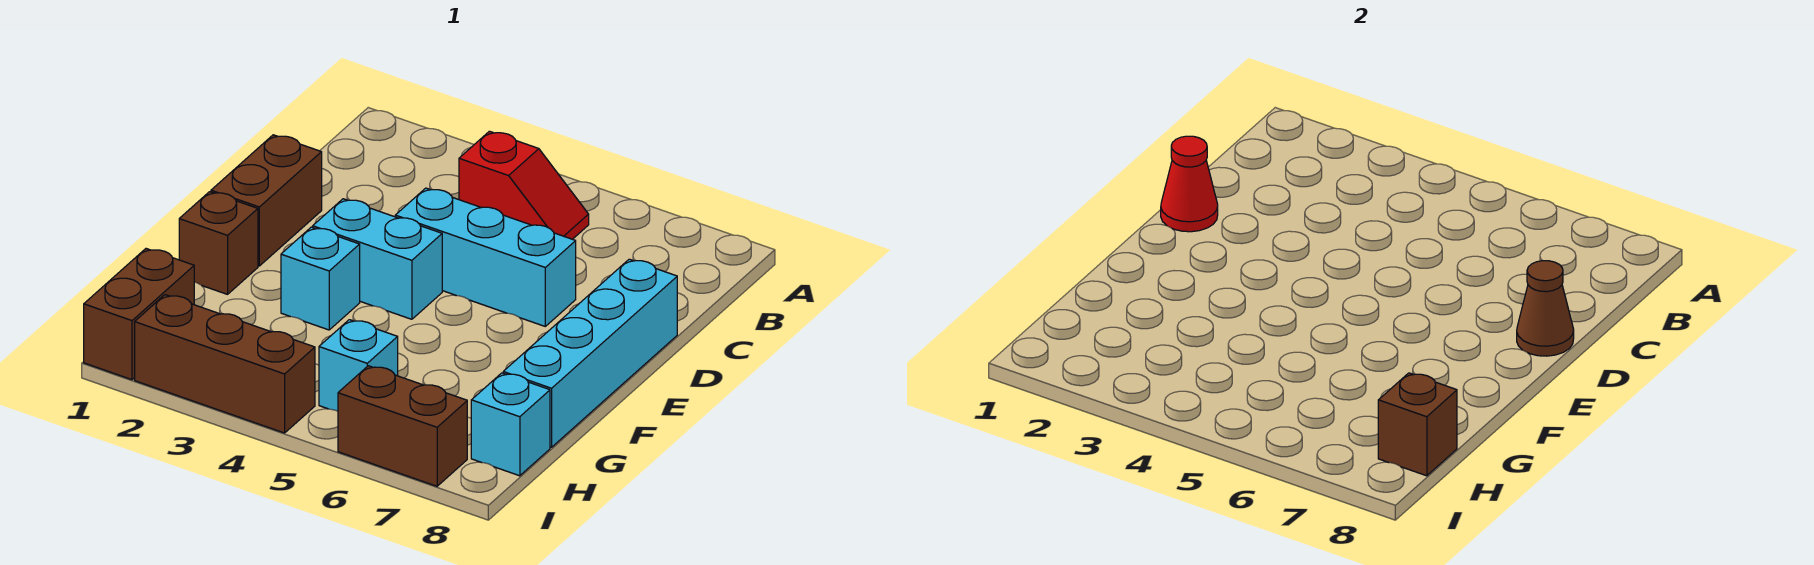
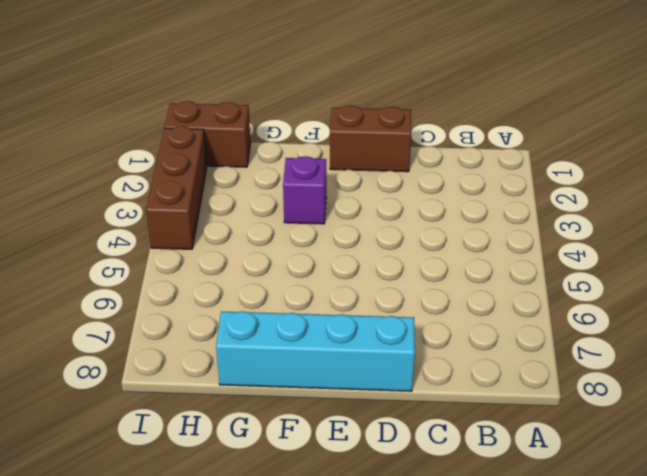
purple brick F3 level 1 -> cyan brick F3 level 1
none -> red slope B4:B5 level 1 top 4
none -> cyan brick D4:D6 level 1
none -> cyan brick E3:E4 level 1

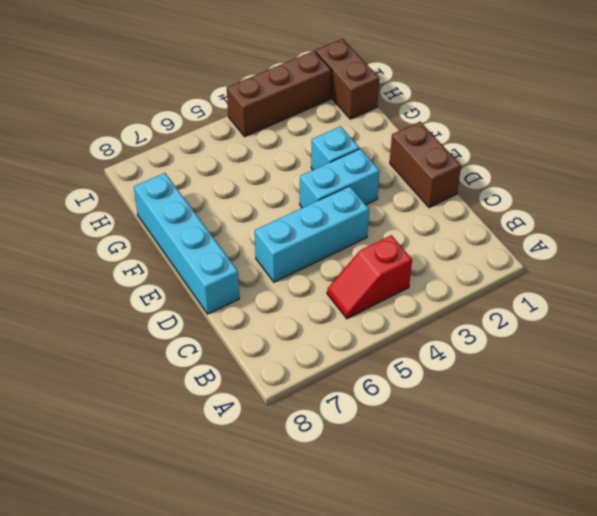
none -> brown brick F1 level 1
none -> cyan brick H5 level 1
none -> cyan brick H8 level 1

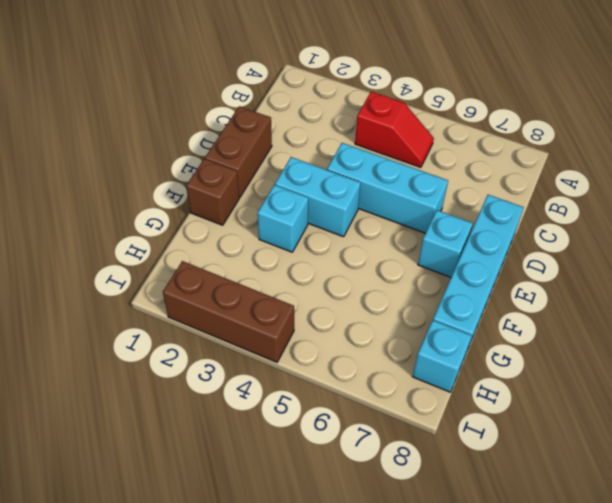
cyan brick E7 level 1 -> cyan brick H5 level 1
none -> brown brick H1:I1 level 1
none -> brown brick I6:I7 level 1
none -> red cone D1 level 2

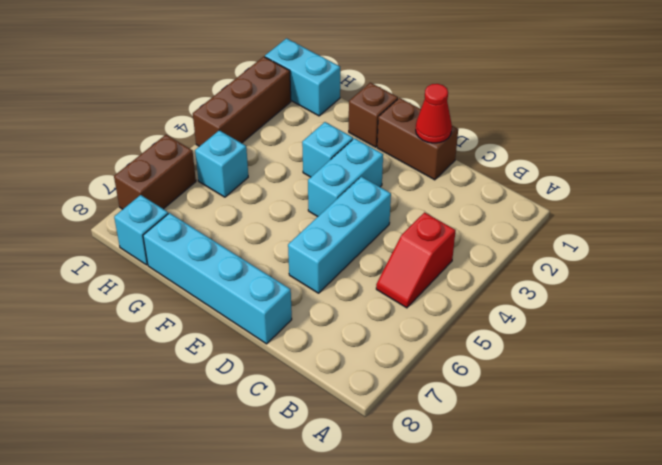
cyan brick H1:I1 level 1 -> brown brick H1:I1 level 1
none -> brown cone D8 level 2
none -> brown brick H8 level 2

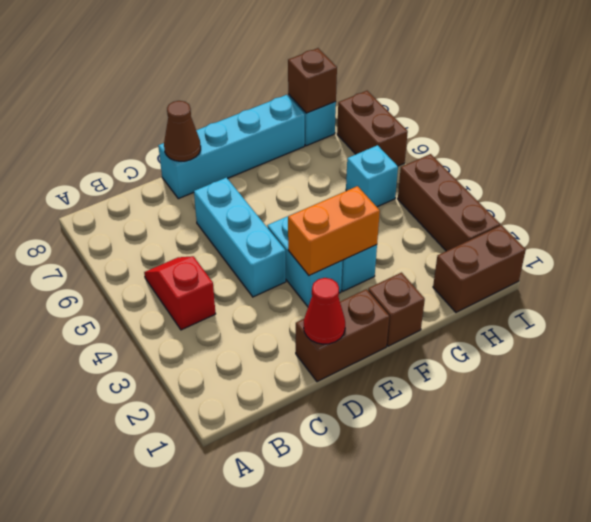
orange brick E3:F3 level 2 -> none

